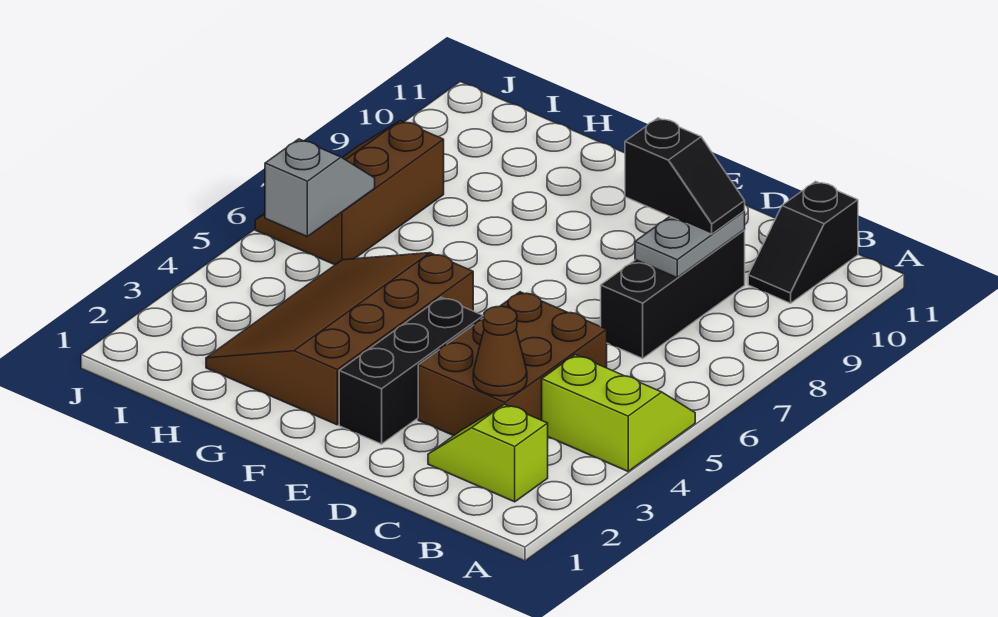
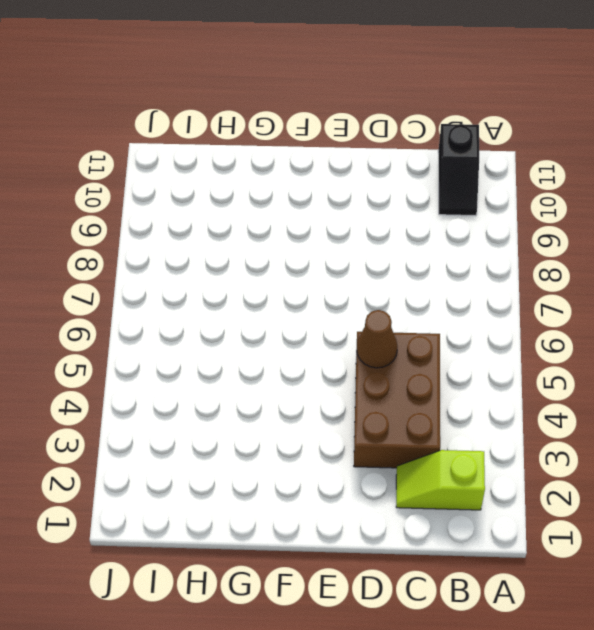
brown cone D5 level 2 -> brown cone C3 level 2
none -> lime slope A4:B5 level 1 top 4
none -> black brick C7:C9 level 1
none -> black brick E2:E4 level 1

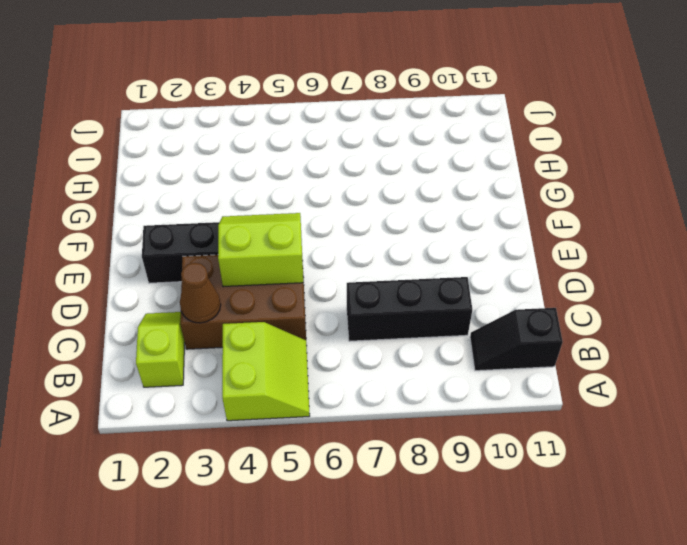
lime slope D4:E5 level 2 top D -> none
none -> brown slope F2:H5 level 1 top F
none -> brown slope I6:J8 level 1 top I
none -> grey plate C8:C9 level 2

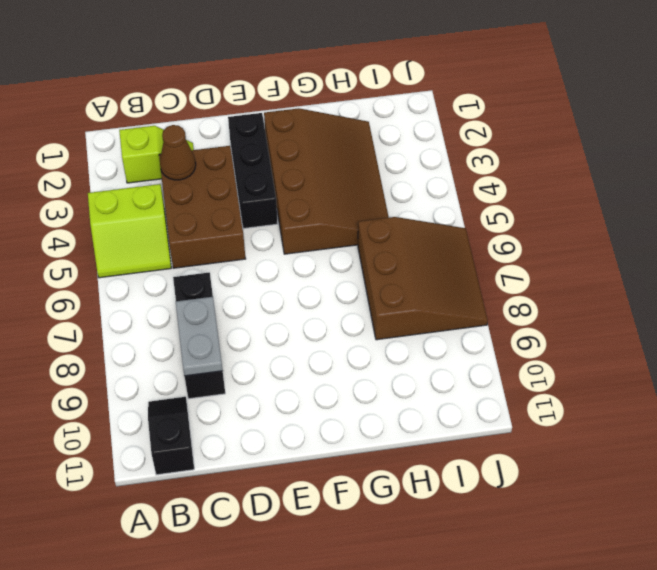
brown slope H6:J8 level 1 top H -> brown slope I6:J8 level 1 top I
none -> grey slope I5:I6 level 2 top 5
none -> black slope C9:D9 level 3 top D

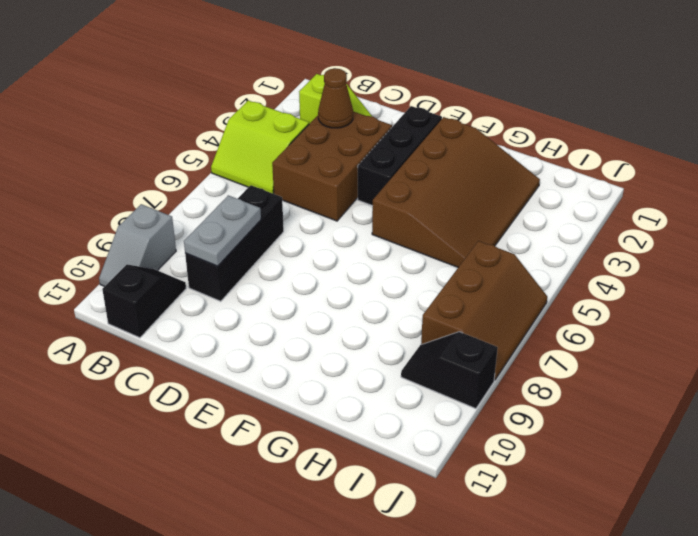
grey slope A9:A10 level 1 top 9 -> grey slope I5:I6 level 2 top 5
black slope I9:J9 level 1 top J -> black slope C9:D9 level 3 top D

